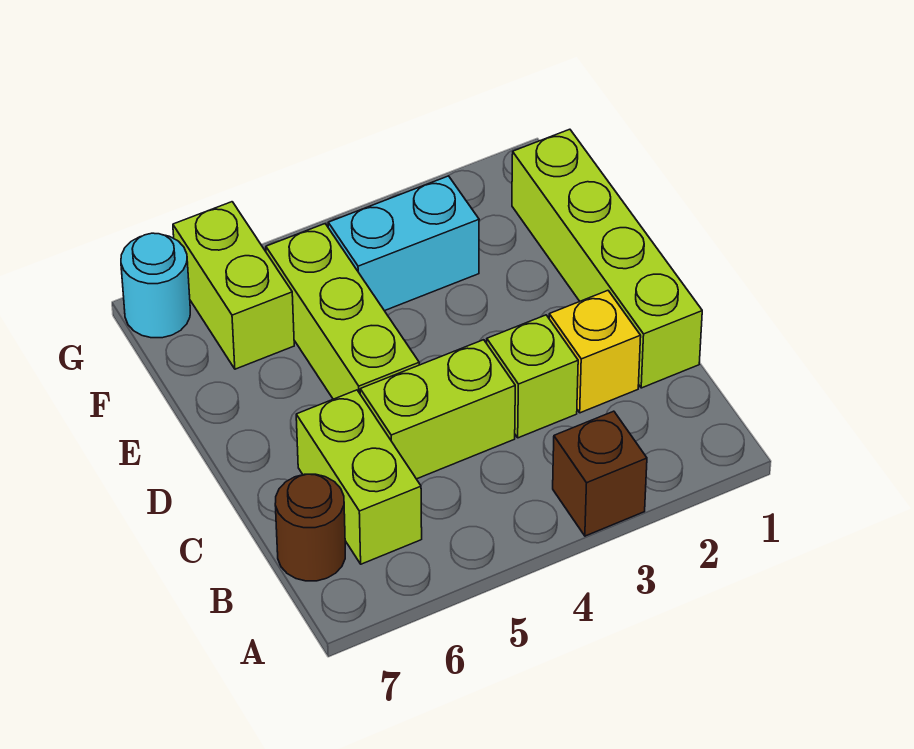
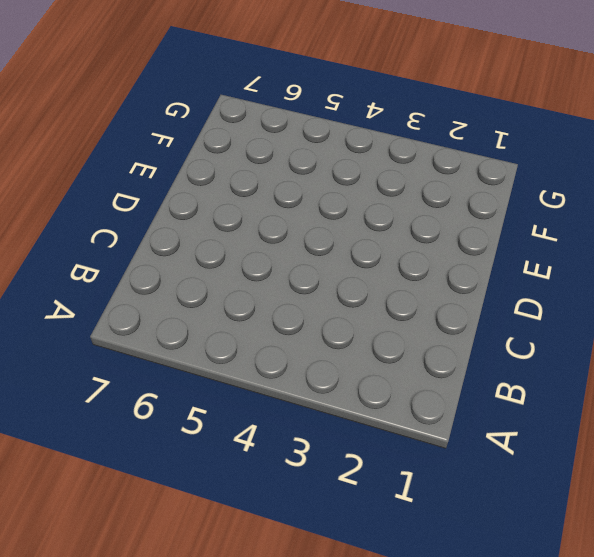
none -> brown brick A3 level 1
none -> lime brick B6:C6 level 1

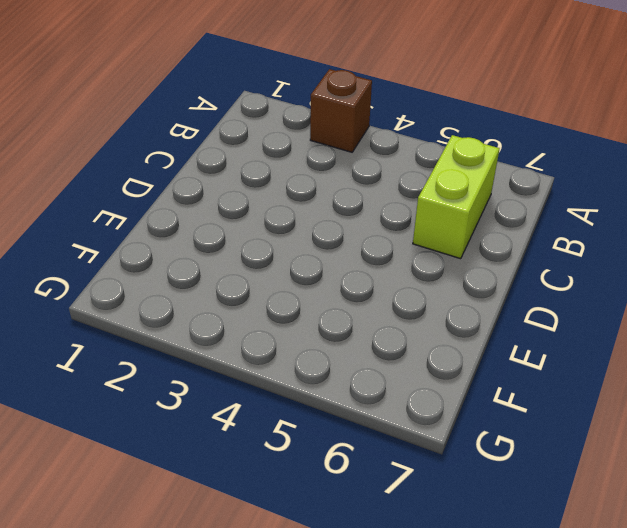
none -> brown round brick B7 level 1
none -> lime brick C1:F1 level 1

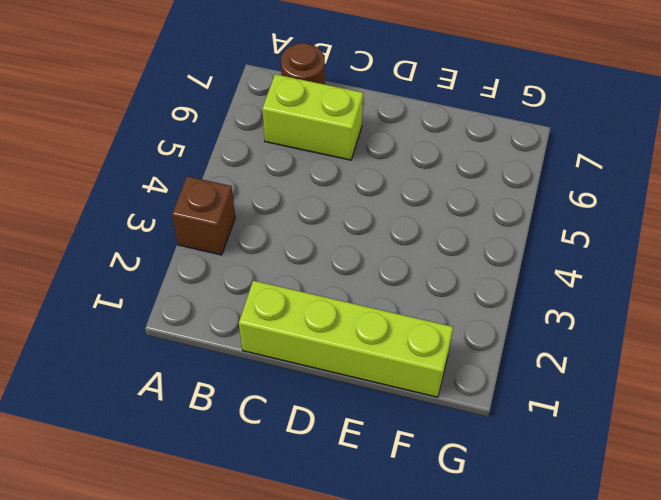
none -> yellow brick C2 level 1
none -> lime brick C3 level 1

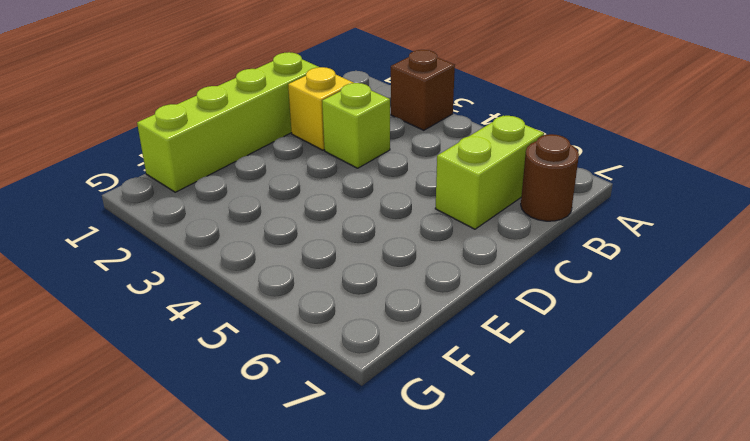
none -> lime brick C4:C5 level 1
none -> lime brick D5:F5 level 1

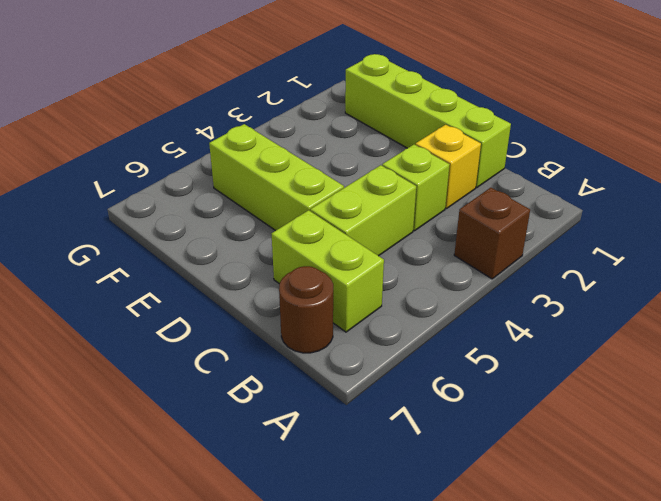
none -> cyan brick F3:F4 level 1
none -> lime brick F6:G6 level 1

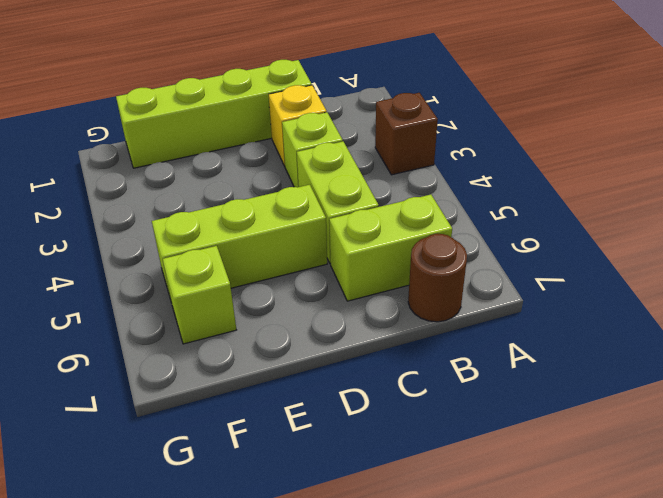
lime brick F6 level 1 -> lime brick F6:G6 level 1
none -> cyan brick F3:F4 level 1
none -> cyan round brick G7 level 1

